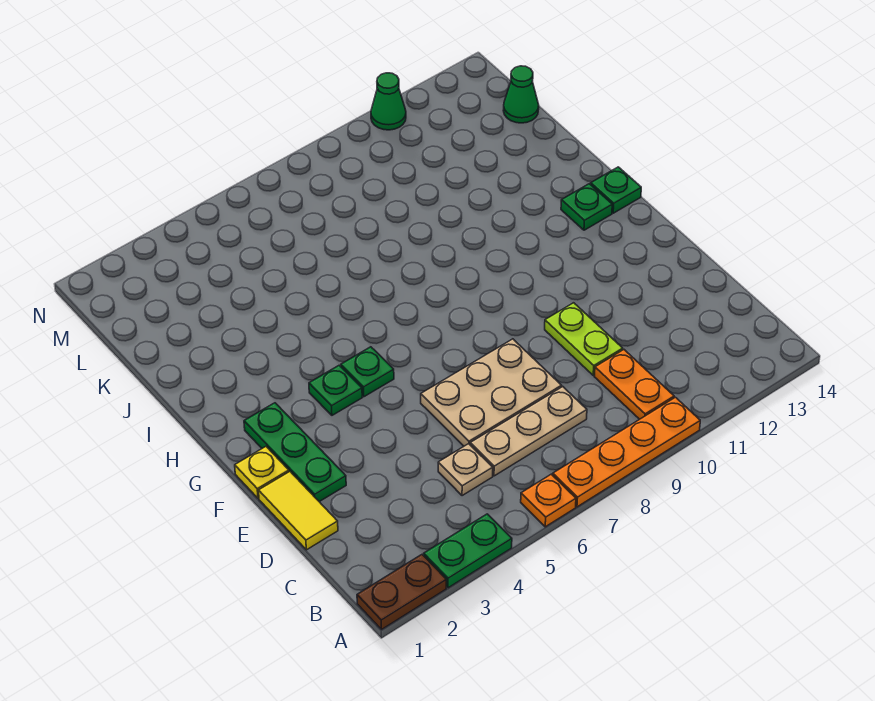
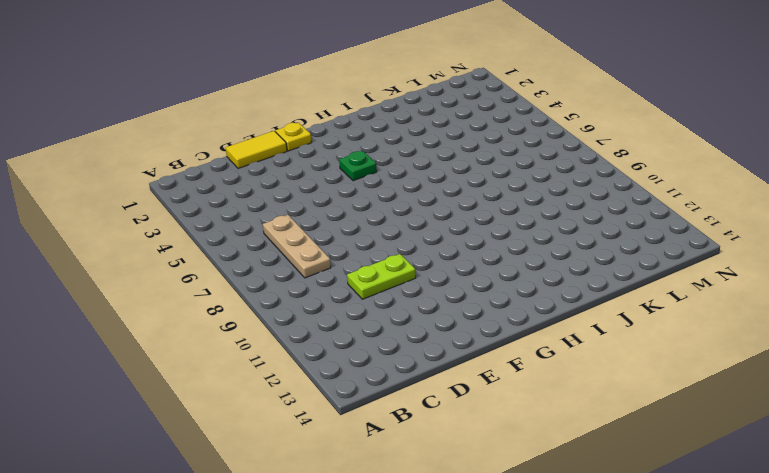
none -> brown plate A1:A2 level 1
none -> green plate A3:A4 level 1
none -> orange plate A6 level 1

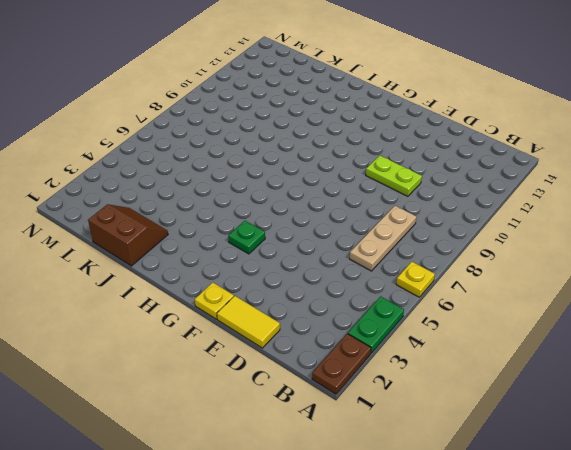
yellow plate A6 level 1 -> orange plate A6 level 1
brown slope J1:K2 level 1 top 1 -> none
none -> orange plate A7:A10 level 1
none -> orange plate B10:C10 level 1
none -> tan plate C5 level 1

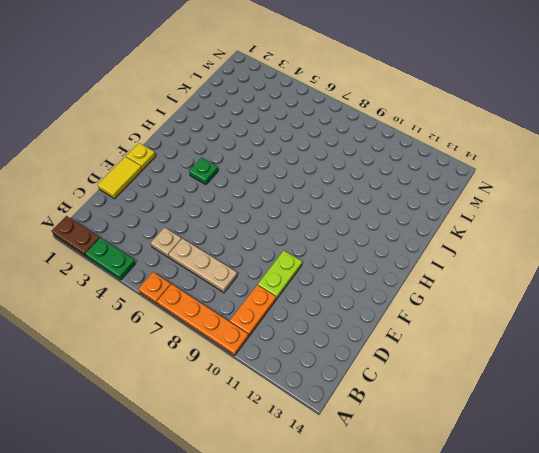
none -> tan plate D6:E8 level 1
none -> green plate E2:G2 level 1
none -> green plate G5 level 1

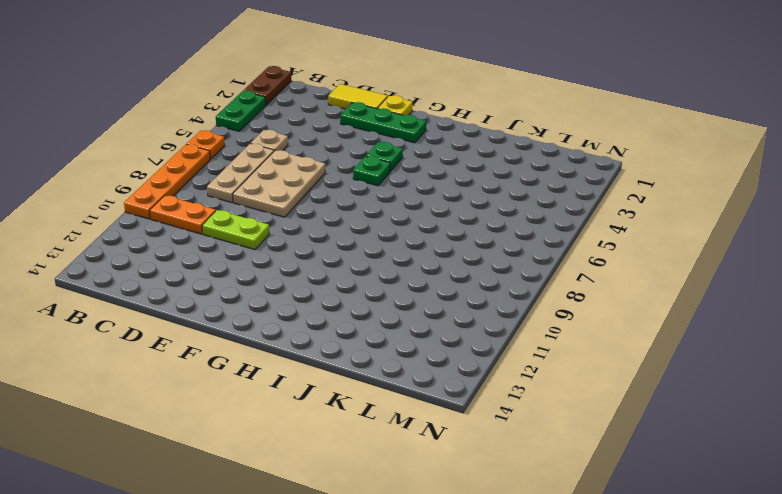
none -> green plate H13 level 1
none -> green plate H14 level 1
none -> green cone L14 level 1

